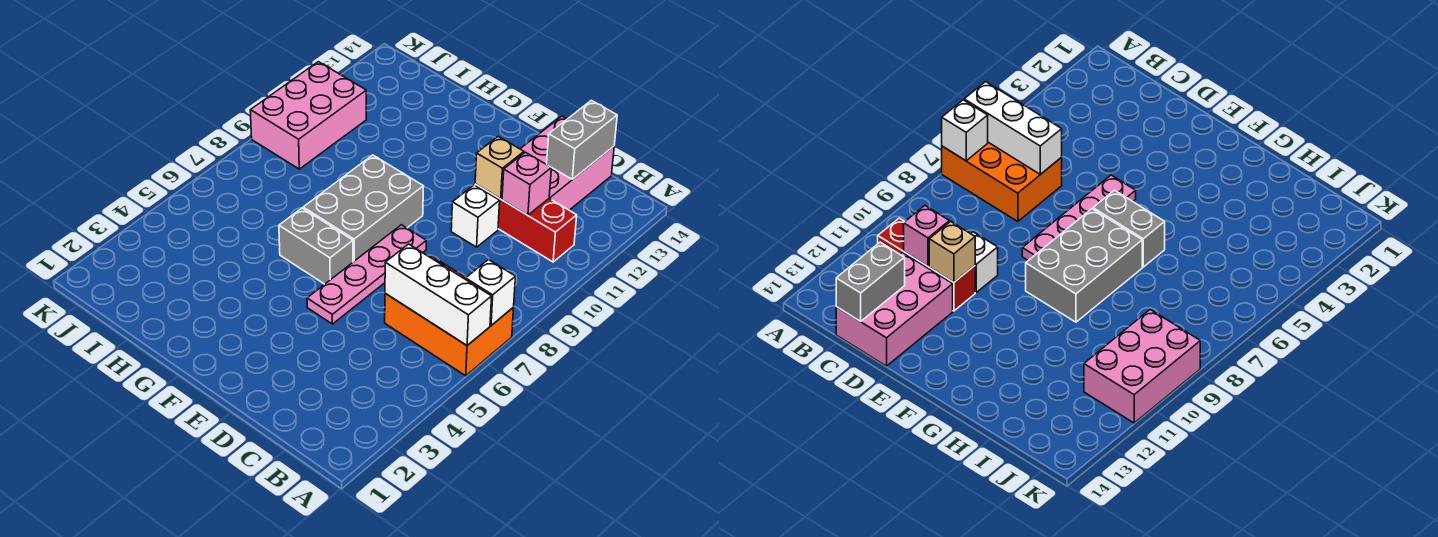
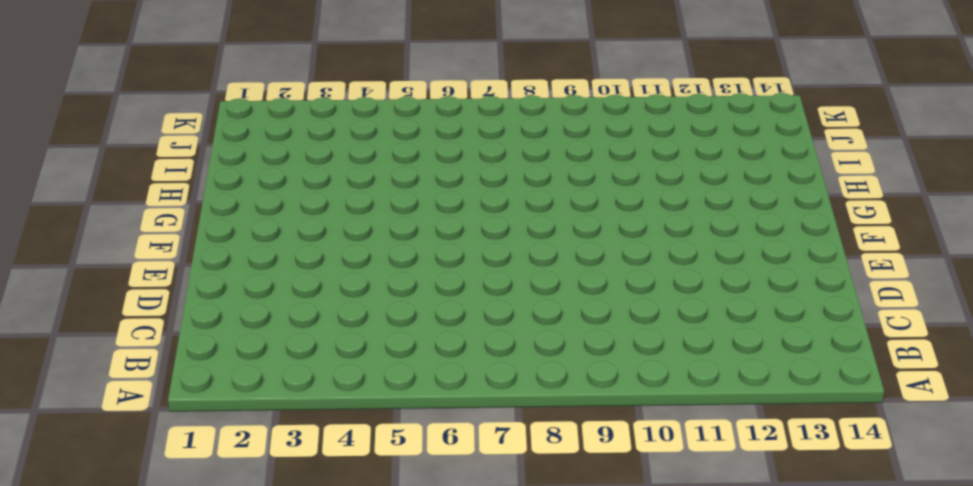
none -> orange brick A6:C7 level 1
none -> red brick B11:D11 level 1
none -> pink brick C12:D14 level 1

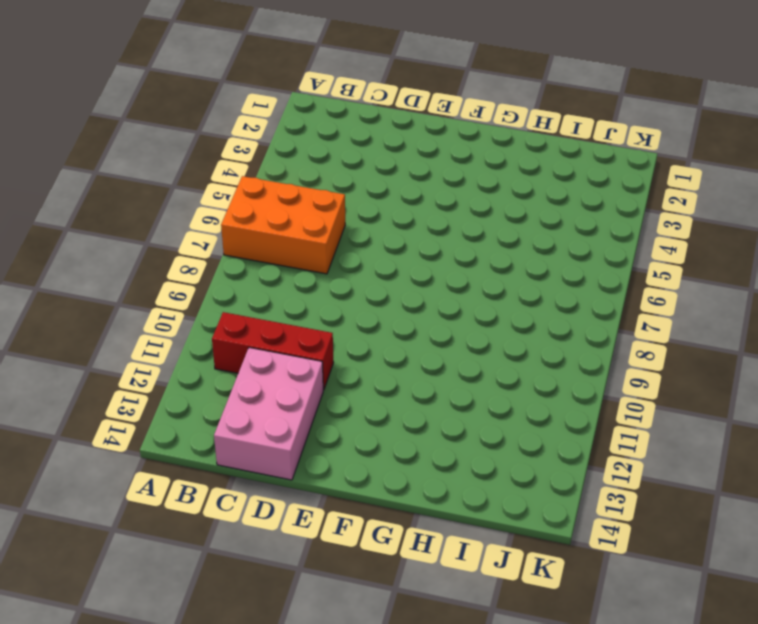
none -> white brick D10 level 1
none -> pink plate E5:E8 level 1
none -> grey brick F6:G6 level 1

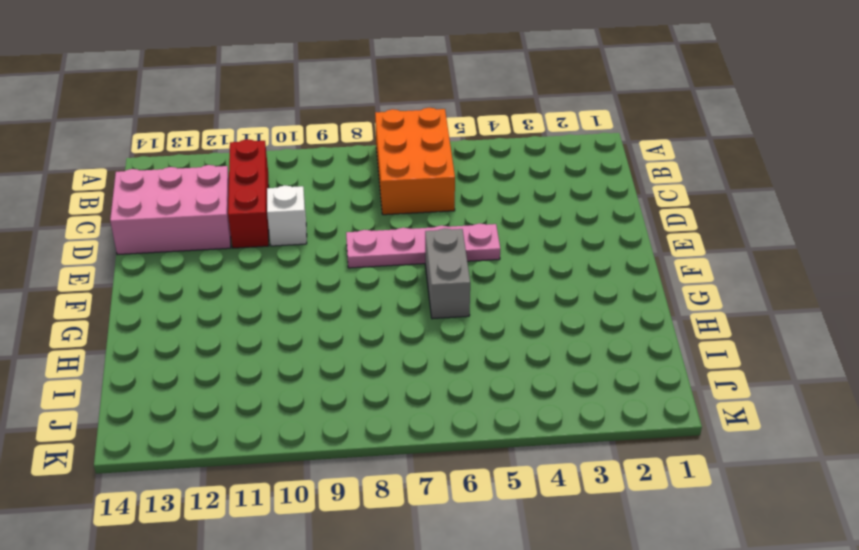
none -> grey brick F7:G9 level 1
none -> pink brick J9:K11 level 1
none -> white brick A6:C6 level 2

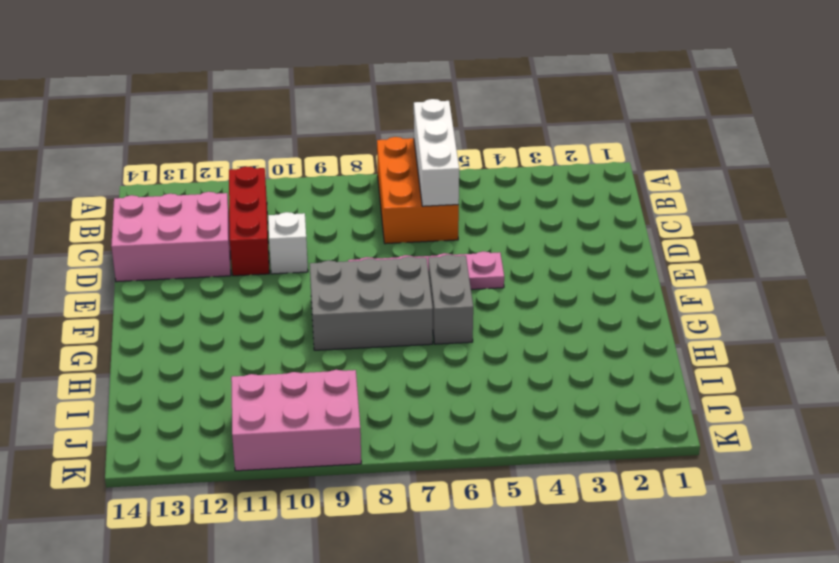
none -> white brick A7 level 2
none -> pink brick C11 level 2
none -> grey brick C13:C14 level 2

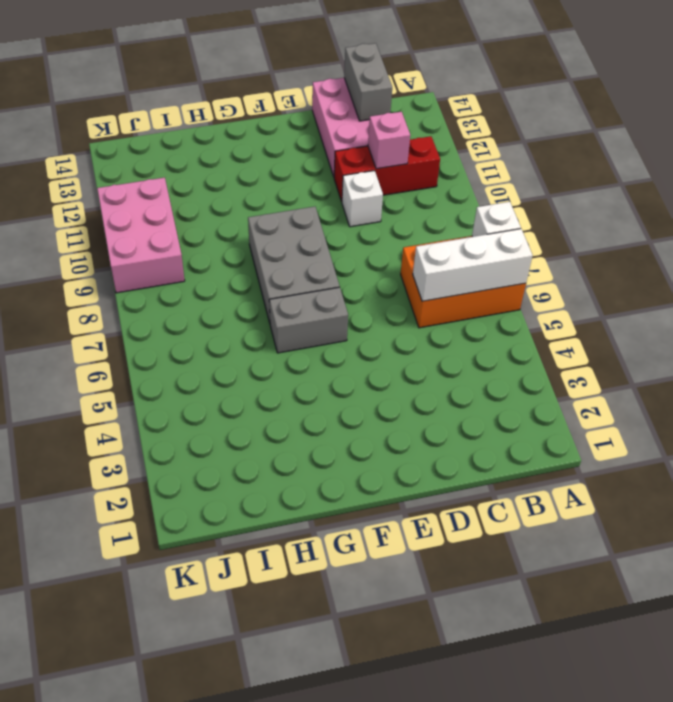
none -> pink plate E5:E8 level 1
none -> tan brick D11 level 2

